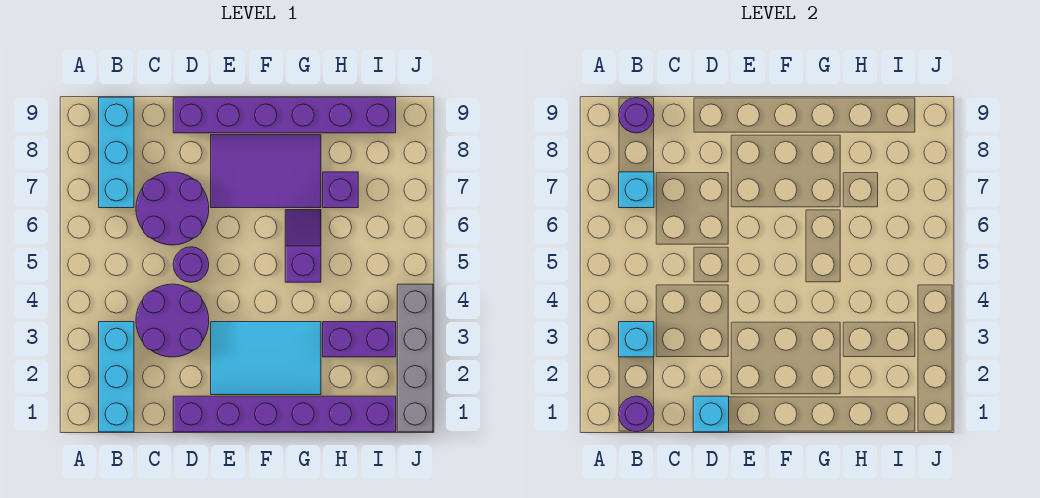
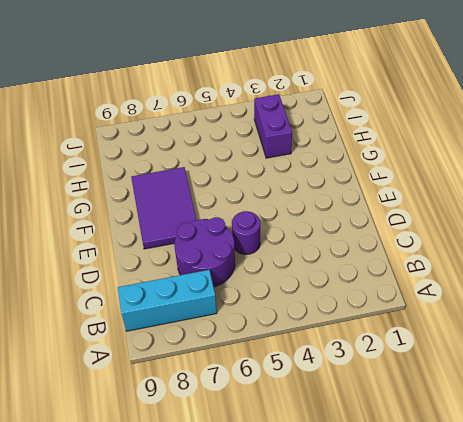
none -> cyan brick B1:B3 level 1
none -> purple round brick C3:D4 level 1
none -> purple brick D1:I1 level 1

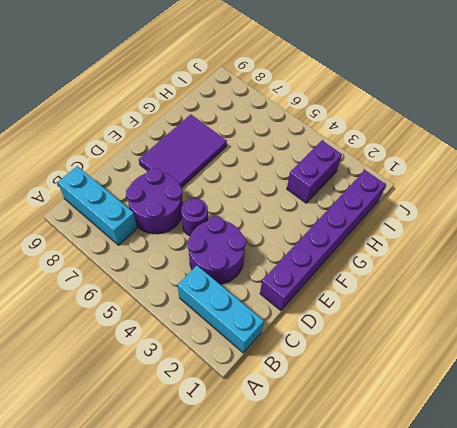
none -> purple brick D9:I9 level 1
none -> cyan tile E2:G3 level 1
none -> purple slope G5:G6 level 1 top 5

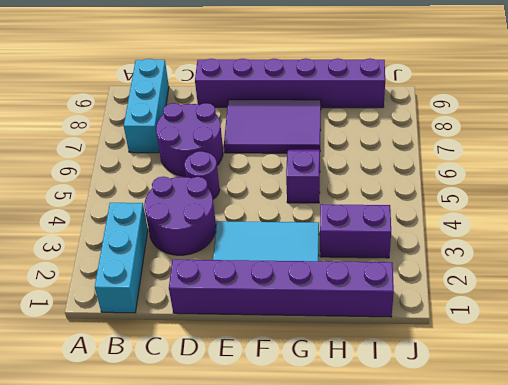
none -> purple brick H7 level 1
none -> grey brick J1:J4 level 1
none -> purple round brick B1 level 2

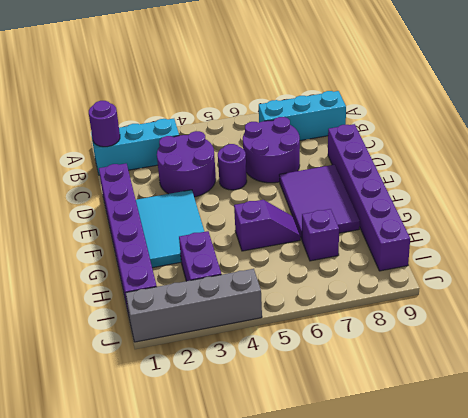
none -> cyan brick B3 level 2
none -> cyan brick B7 level 2
none -> purple round brick B9 level 2

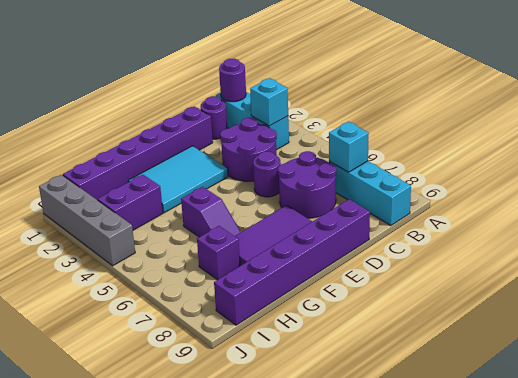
purple round brick C1 level 1 -> purple round brick B9 level 2
none -> cyan brick D1 level 2

